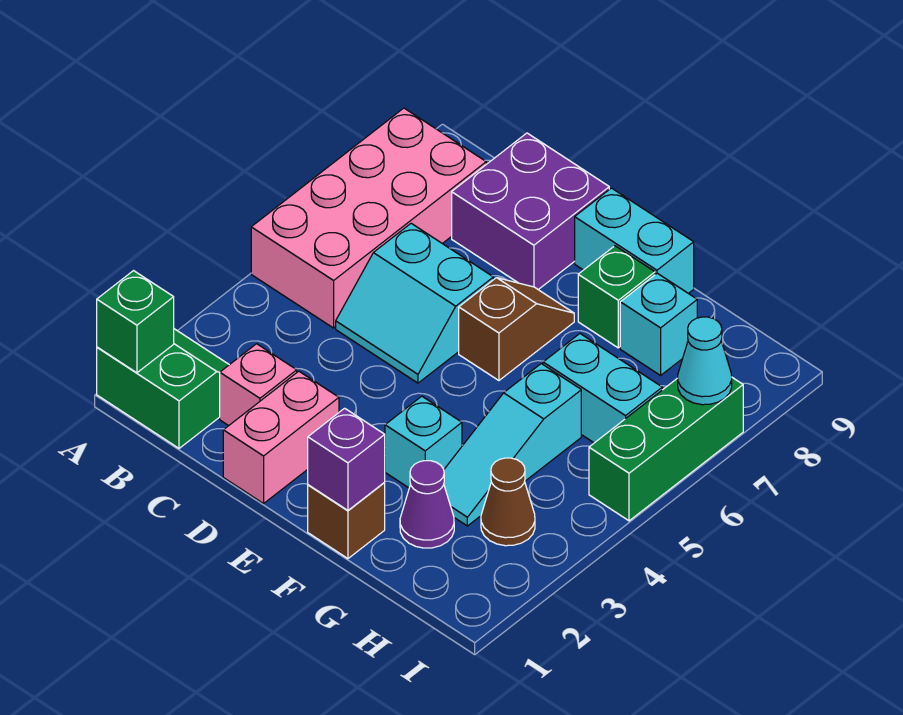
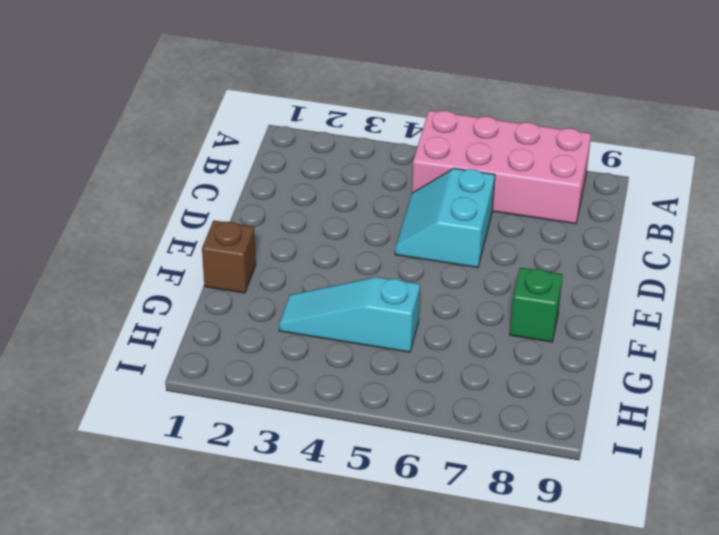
none -> green slope A1:B2 level 1 top 1
none -> pink brick C2 level 1
none -> purple brick C8:D9 level 1

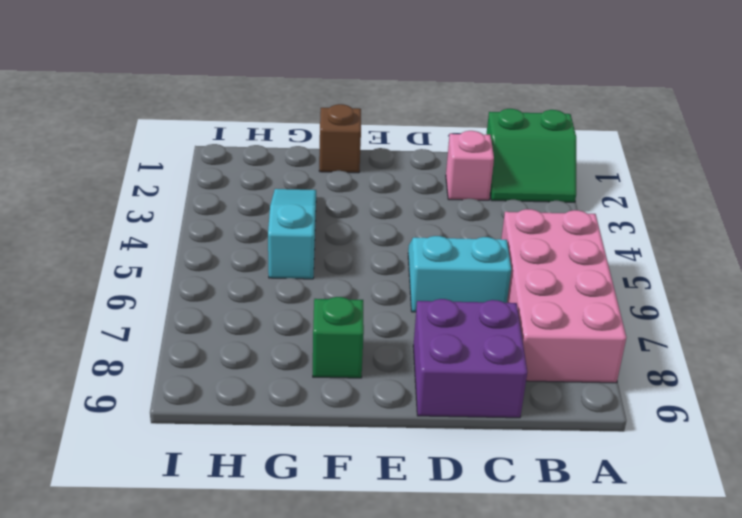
none -> pink brick D1:D2 level 1
none -> brown slope E6:E7 level 1 top 6
none -> cyan brick E9:F9 level 1

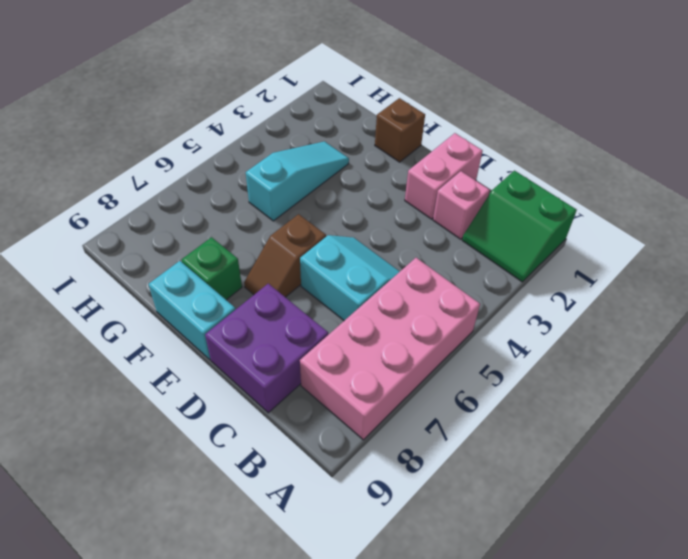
none -> cyan brick F3 level 1
none -> purple cone G2 level 1
none -> cyan brick G6:H6 level 1

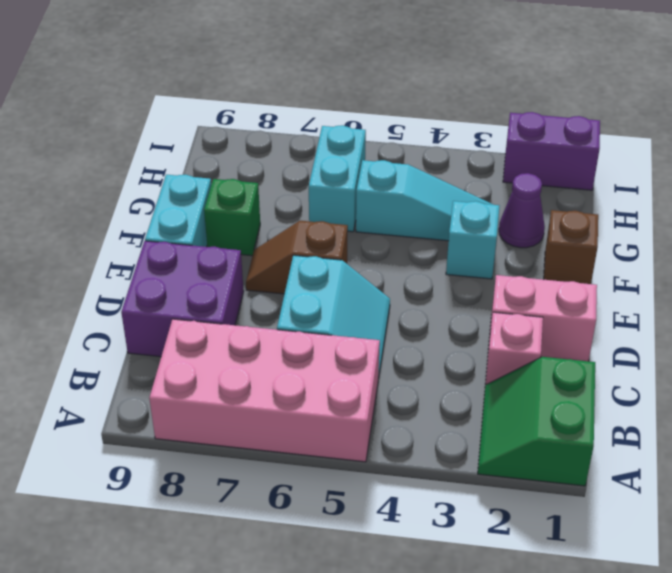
purple brick I1:I2 level 1 -> none
none -> cyan brick G8 level 1
none -> brown cone H3 level 1
none -> green brick I5:I7 level 1

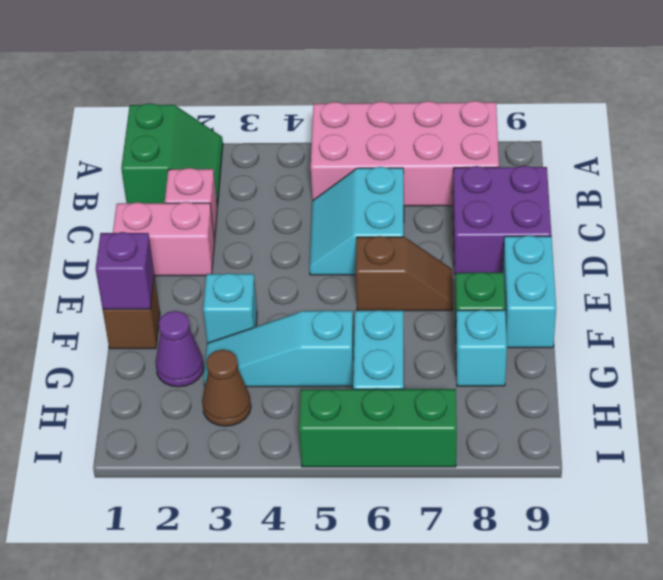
none -> green brick A1 level 2
none -> cyan cone I7 level 2

